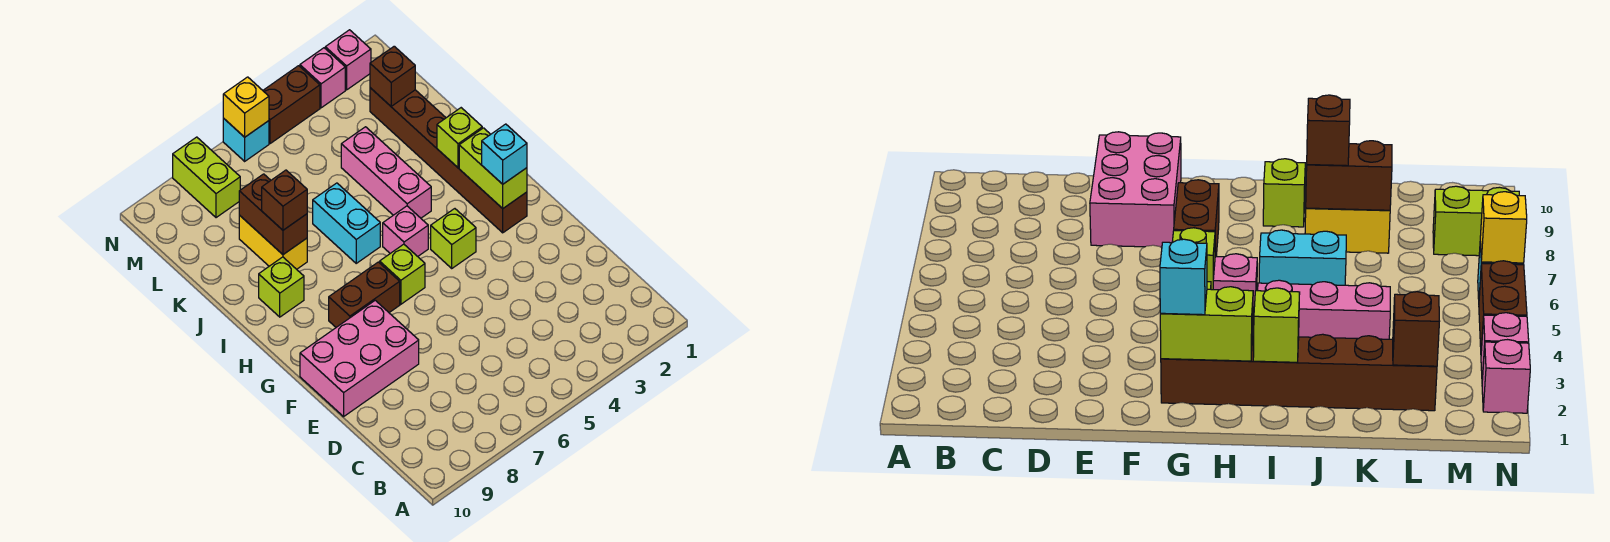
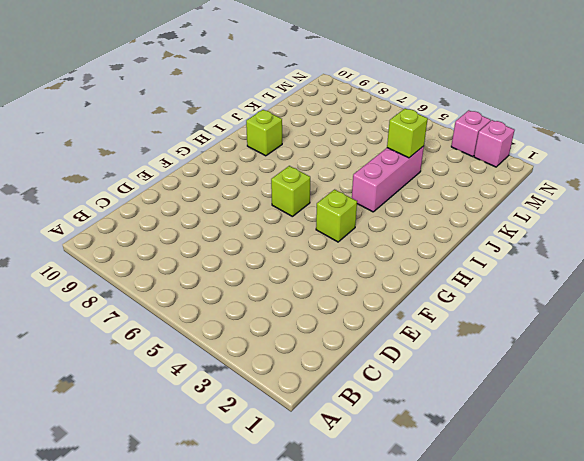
lime brick K4 level 2 -> lime brick I2 level 2
none -> pink brick E8:F10 level 1
none -> brown brick G2:L2 level 1
none -> brown brick G7:G8 level 1

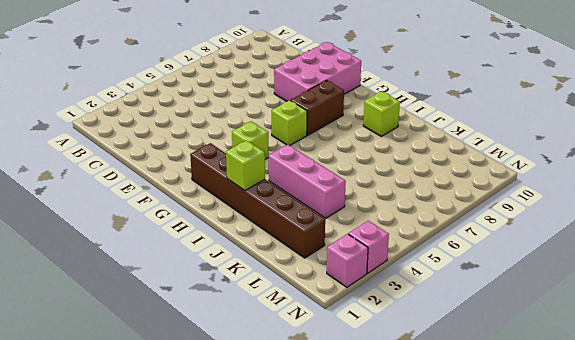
none -> pink brick H5 level 1
none -> cyan brick I6:J6 level 1
none -> yellow brick J8:K8 level 1

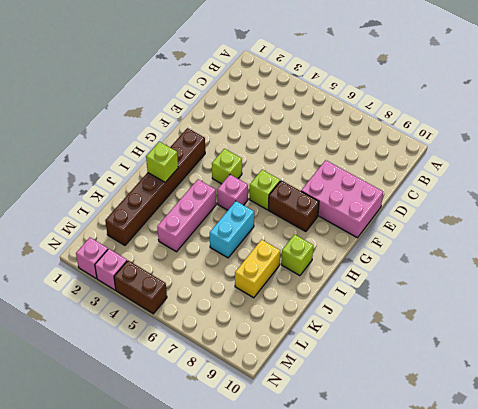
none -> lime brick M8:N8 level 1
none -> cyan brick N6 level 1
none -> lime brick G2:H2 level 2

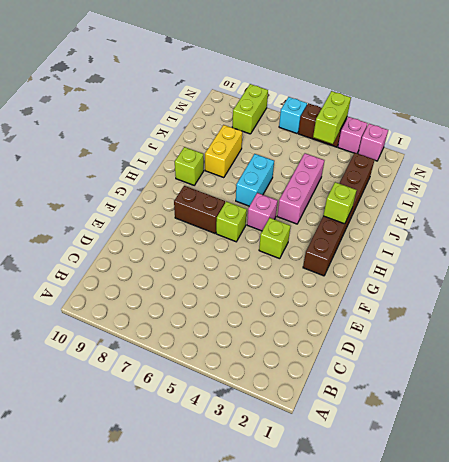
lime brick M4:N4 level 2 -> lime brick G2:H2 level 2
none -> pink brick E8:F10 level 1
none -> brown brick J8:K8 level 2
none -> brown brick L2 level 2

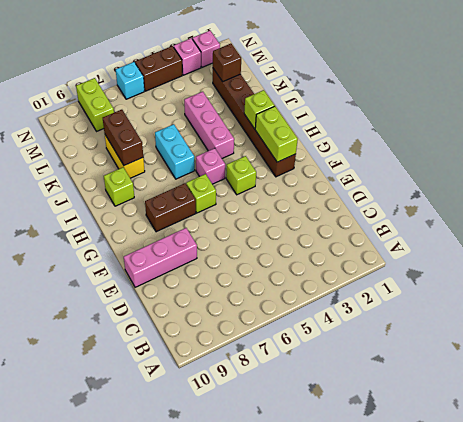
pink brick E8:E10 level 1 -> pink brick E8:F10 level 1
none -> yellow brick N6 level 2
none -> cyan brick G2 level 3
none -> brown brick J8 level 3

